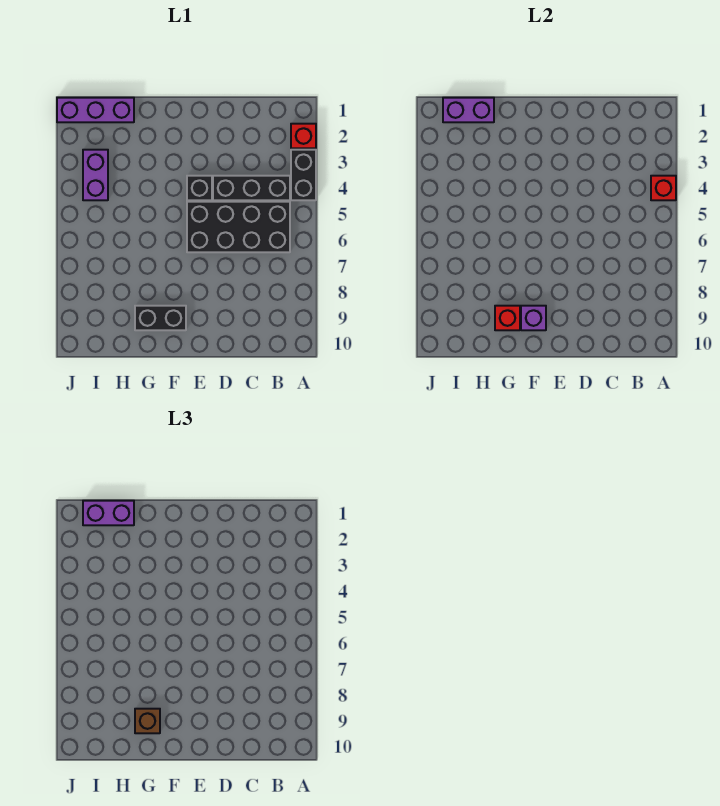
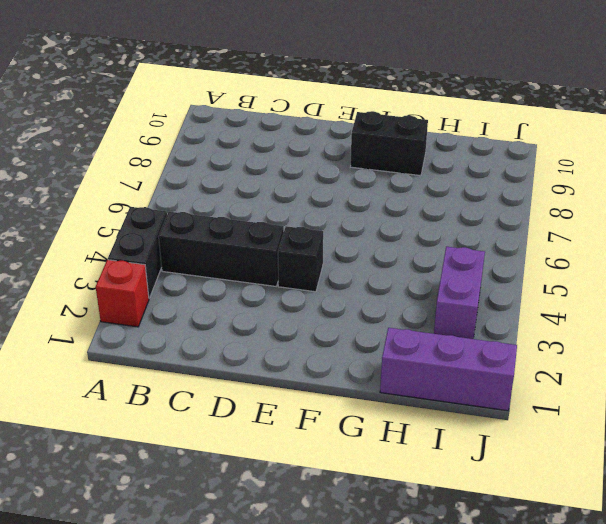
none -> black brick B5:E6 level 1
none -> red brick A4 level 2
none -> purple brick F9 level 2

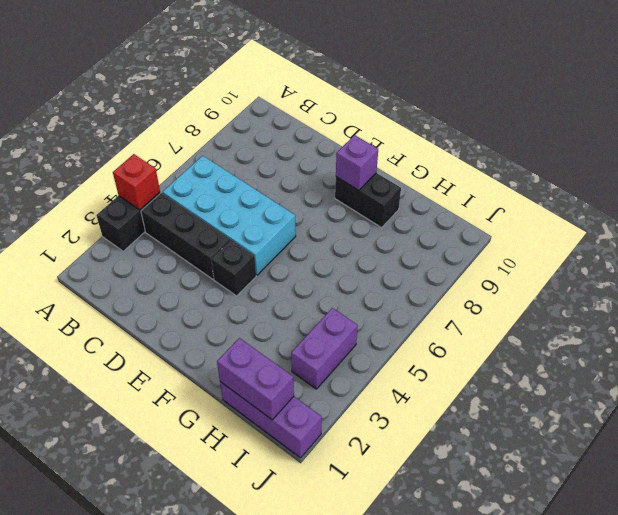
cyan brick B5:E6 level 1 -> black brick B5:E6 level 1
none -> red brick A2 level 1
none -> red brick G9 level 2
none -> brown brick G9 level 3

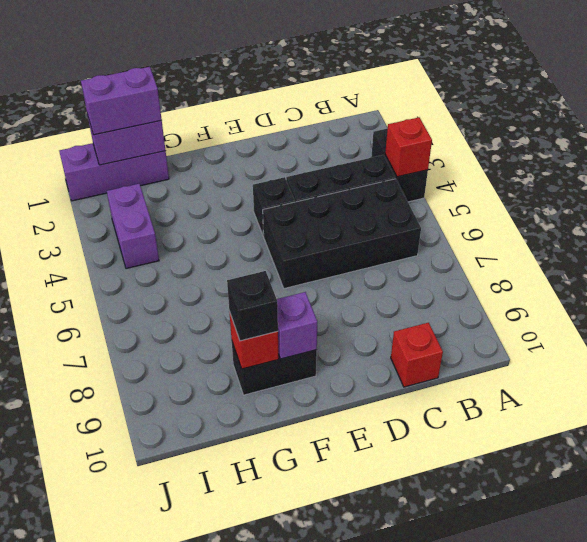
red brick C10 level 1 -> red brick A2 level 1
black brick G9 level 3 -> brown brick G9 level 3

